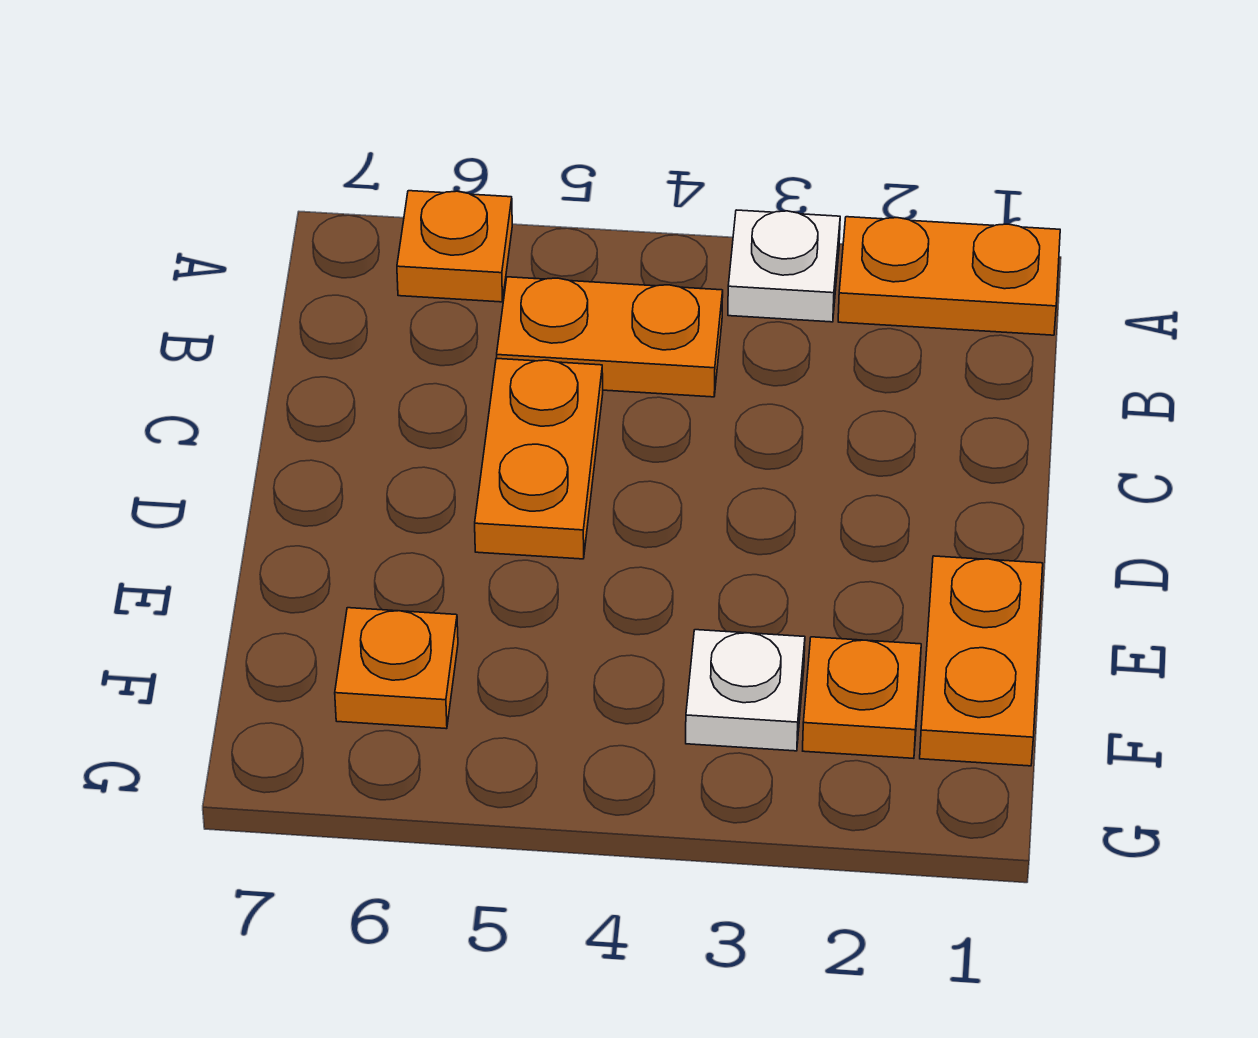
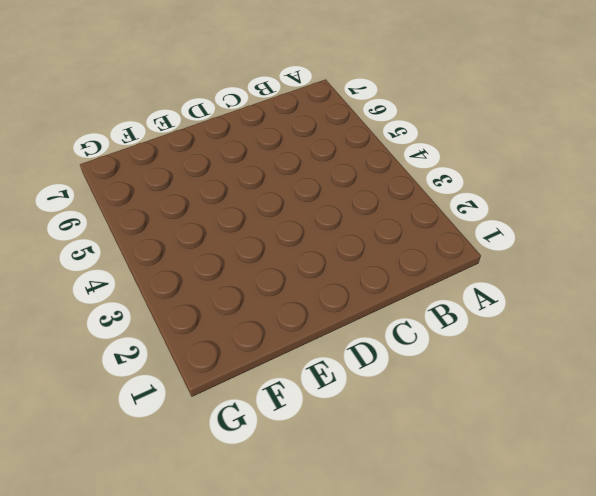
none -> orange plate A1:A2 level 1
none -> white plate A3 level 1

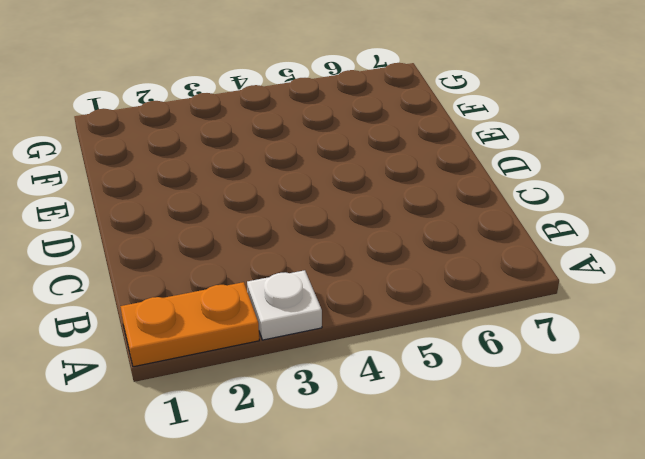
none -> orange plate A6 level 1
none -> orange plate B4:B5 level 1

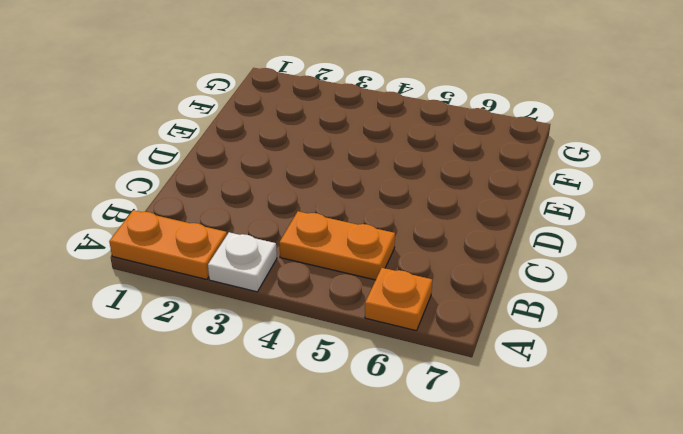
none -> orange plate C5:D5 level 1
none -> orange plate E1:F1 level 1

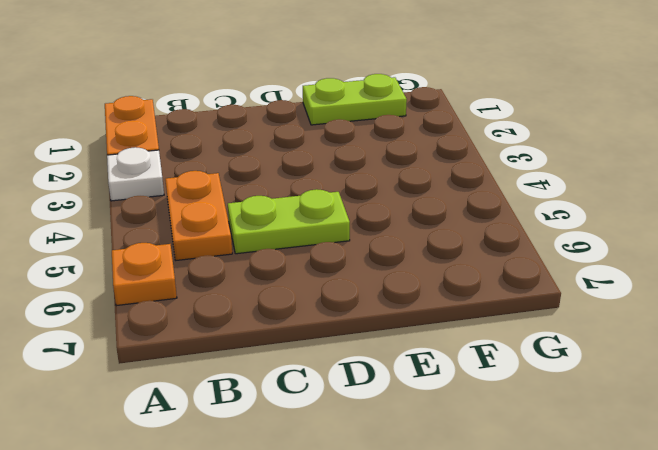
lime plate C5:D5 level 1 -> orange plate C5:D5 level 1
lime plate E1:F1 level 1 -> orange plate E1:F1 level 1
none -> orange plate F2 level 1
none -> white plate F3 level 1

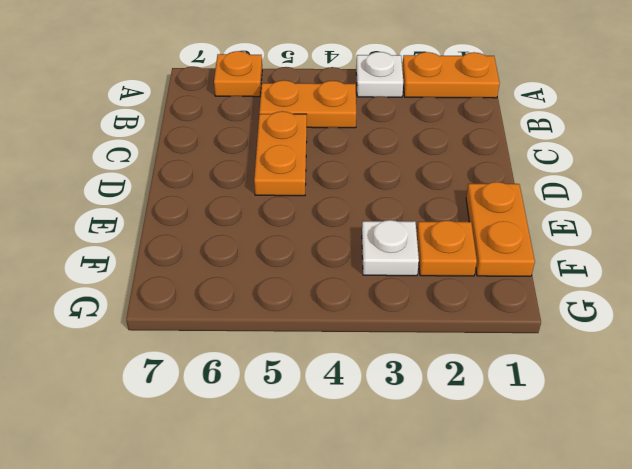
none -> orange plate F6 level 1

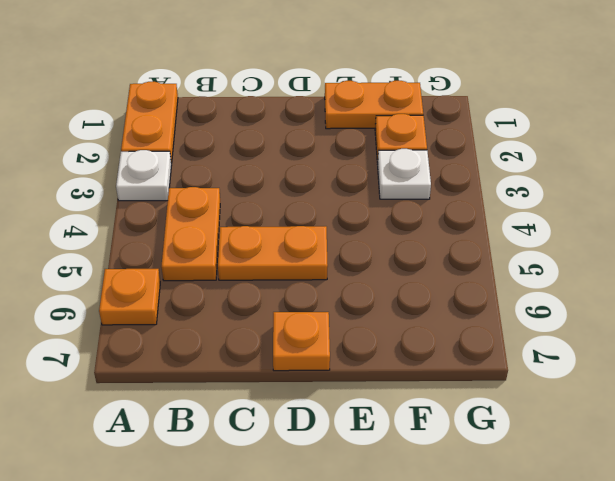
orange plate D7 level 1 -> orange plate F6 level 1

